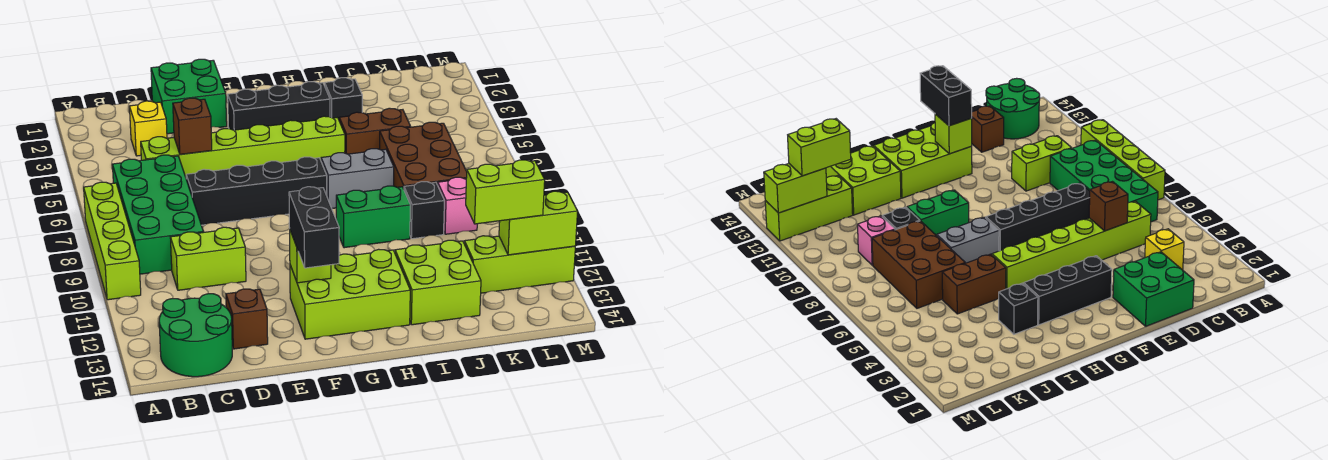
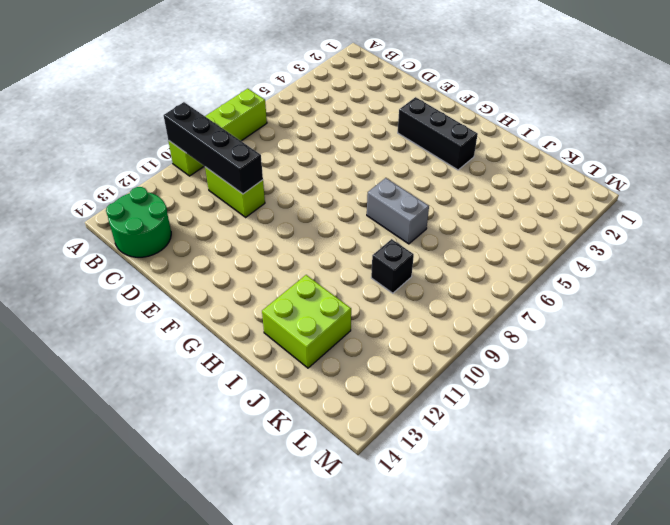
black brick A10:D10 level 2 -> black brick D7:G7 level 1
none -> green brick B6:C9 level 1
none -> yellow brick C3 level 1
none -> lime brick C5:H5 level 1

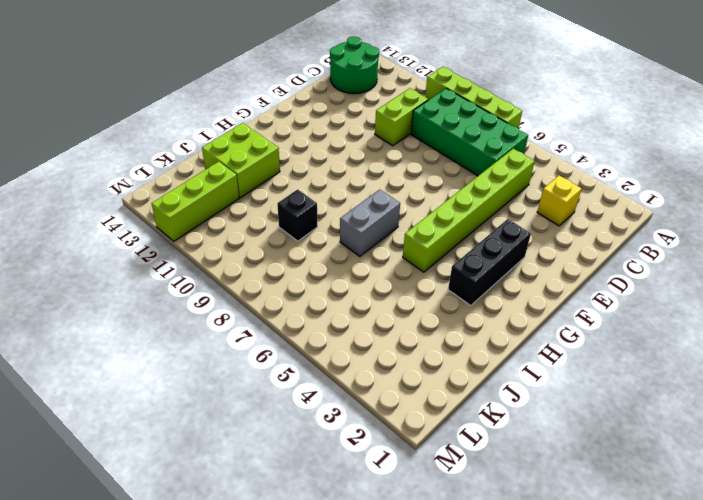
none -> green brick D1:E2 level 1
none -> black brick D7:G7 level 1
none -> brown brick D13 level 1

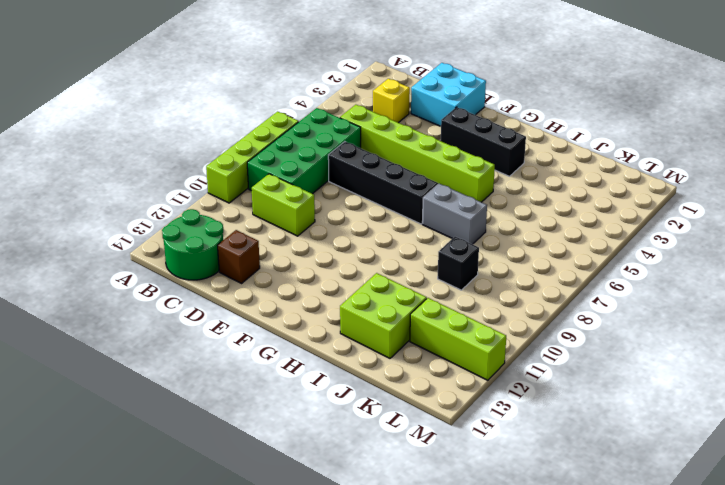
cyan brick D1:E2 level 1 -> green brick D1:E2 level 1
none -> lime brick F12:H13 level 1
none -> green brick H9:I9 level 1
none -> black brick I3 level 1

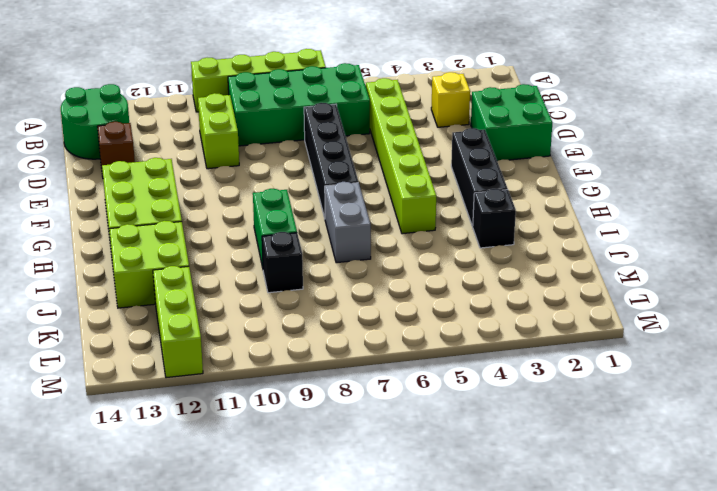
none -> brown brick I5:J5 level 1
none -> brown brick J6:K8 level 1
none -> pink brick K9 level 1

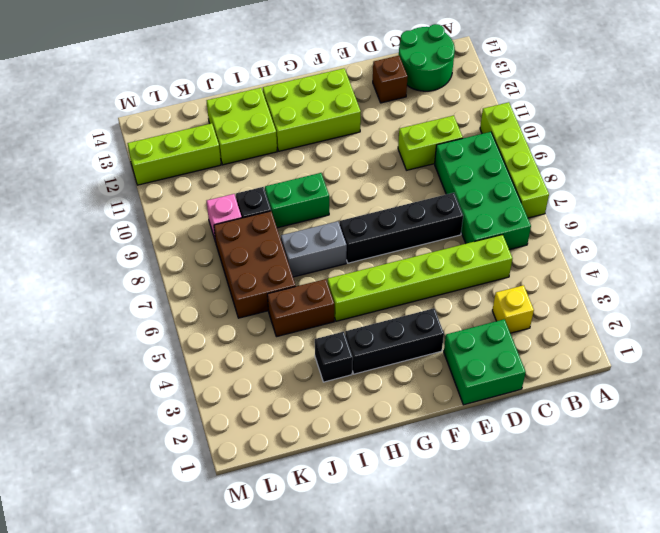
none -> brown brick D5 level 2
none -> lime brick F12 level 2
none -> lime brick L12:M12 level 2

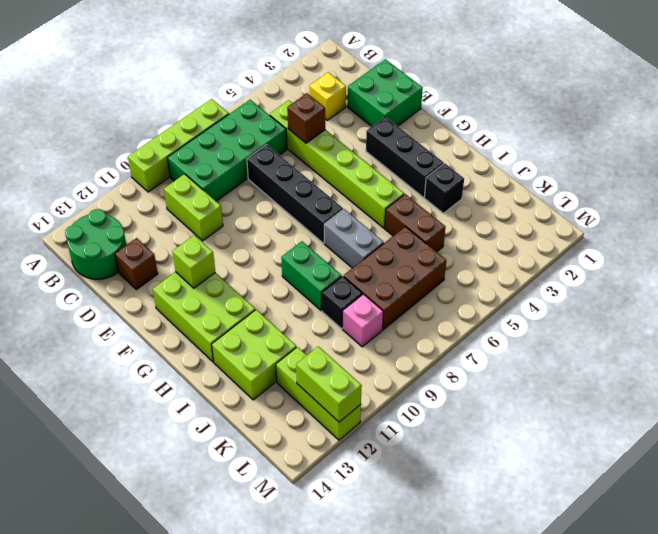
none -> black brick F12:F13 level 3
none -> lime brick K12:L12 level 3

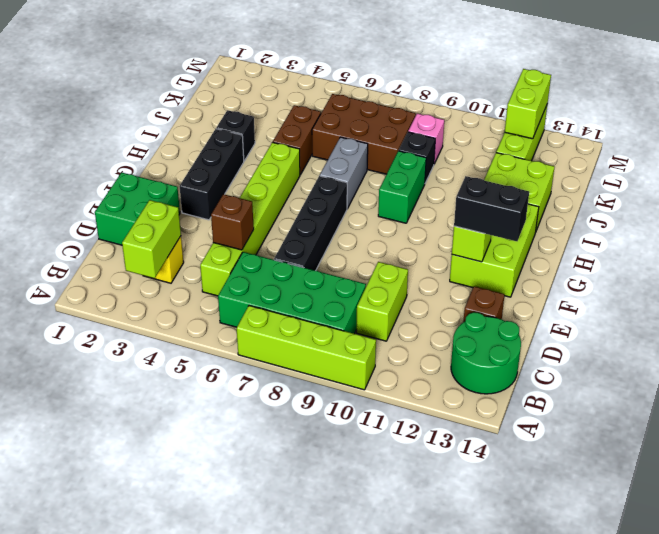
lime brick B3:C3 level 2 -> lime brick K12:L12 level 3

